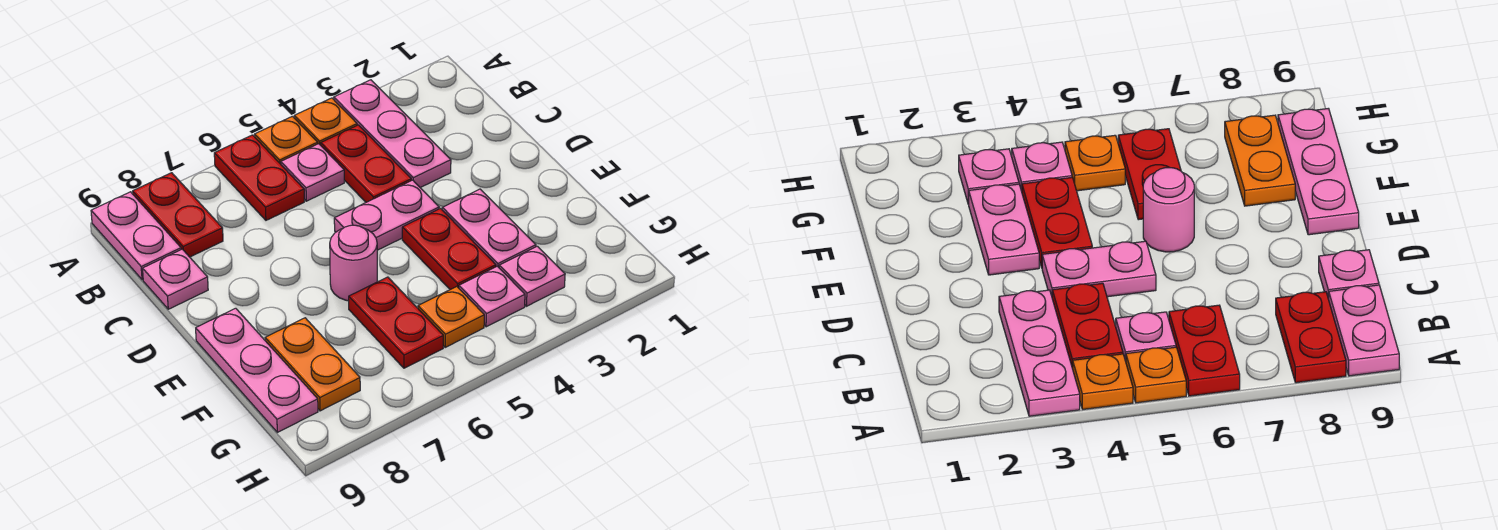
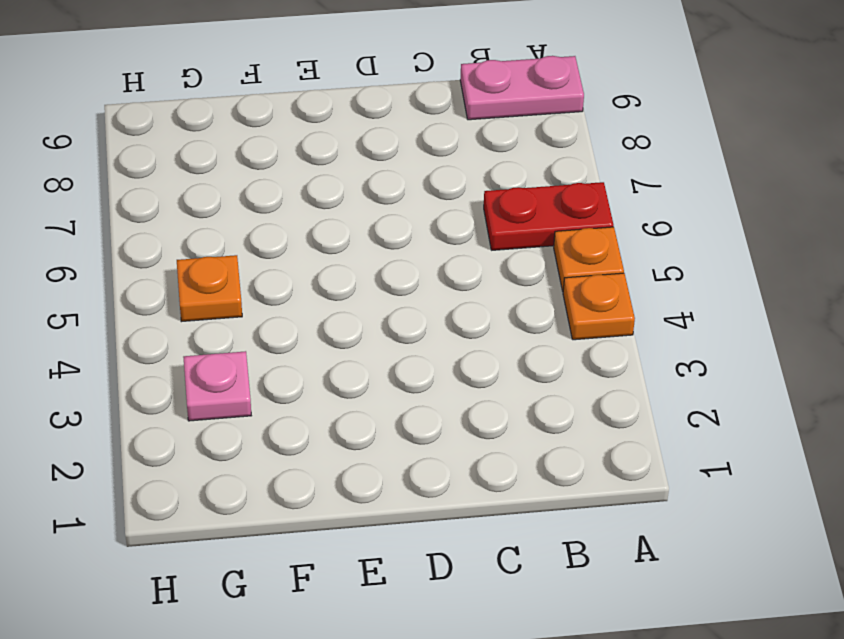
none -> pink plate A3:C3 level 1
none -> red plate A8:B8 level 1
none -> red plate B4:C4 level 1

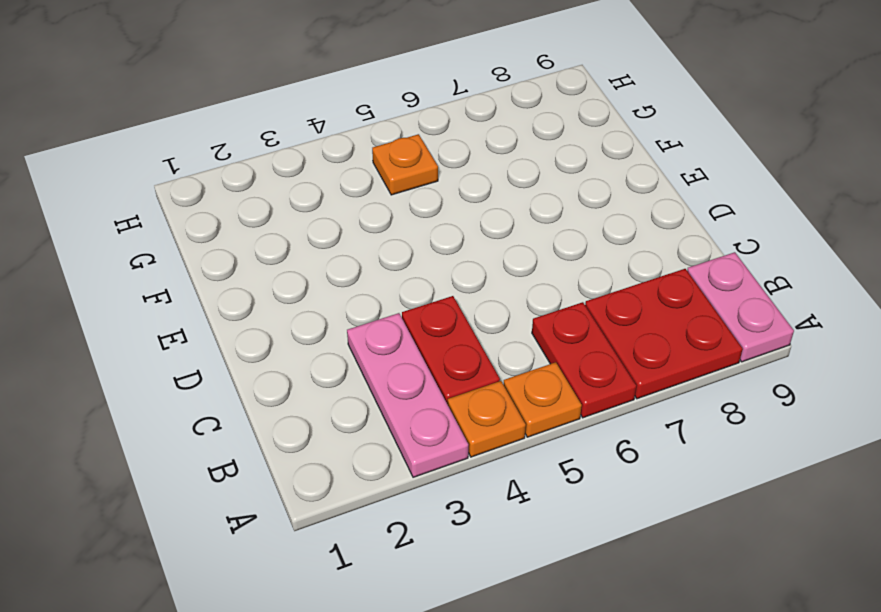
red plate A7:B8 level 1 -> red plate A8:B8 level 1
none -> pink plate B5 level 1
none -> pink plate C9 level 1
none -> pink plate D4:D5 level 1

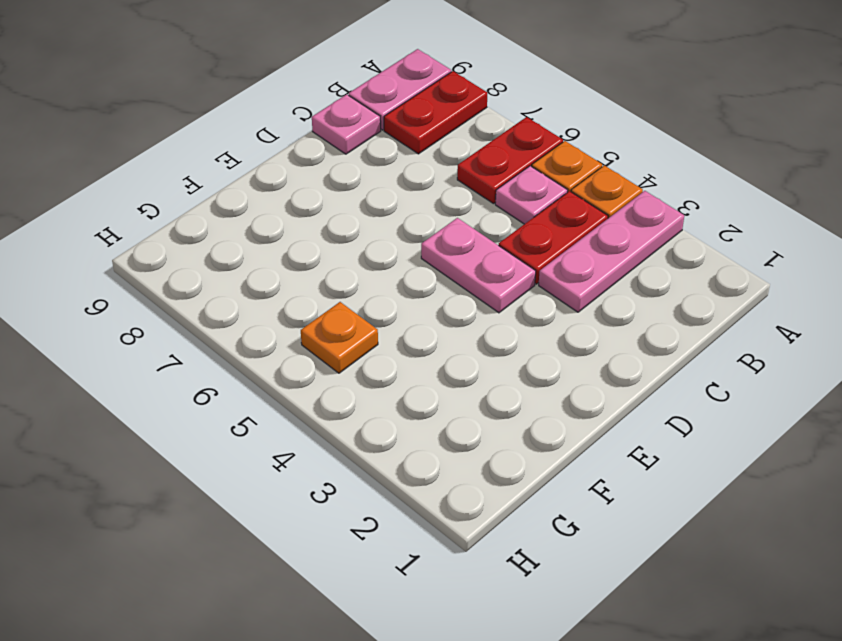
none -> pink plate E3:F3 level 1
none -> red plate E4:F4 level 1
none -> pink round brick E6 level 1

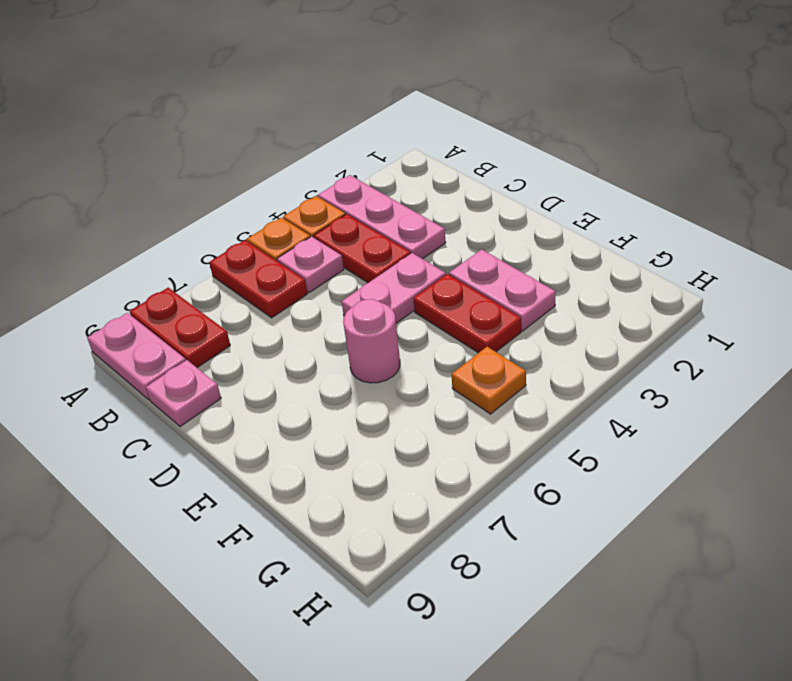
none -> pink plate E9:G9 level 1
none -> red plate F6:G6 level 1
none -> orange plate F8:G8 level 1

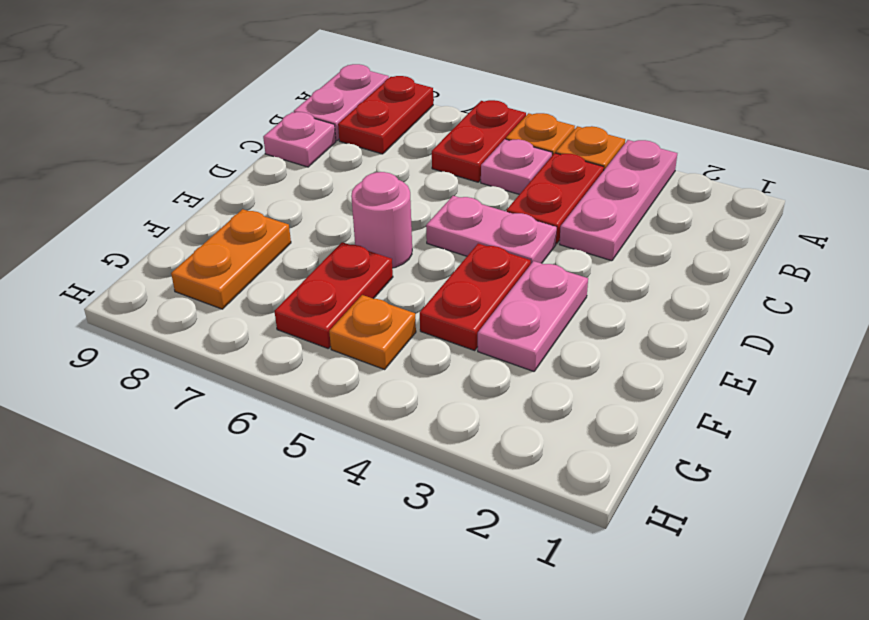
none -> pink plate E9:G9 level 1
none -> pink plate G3 level 1
none -> pink plate G4 level 1

